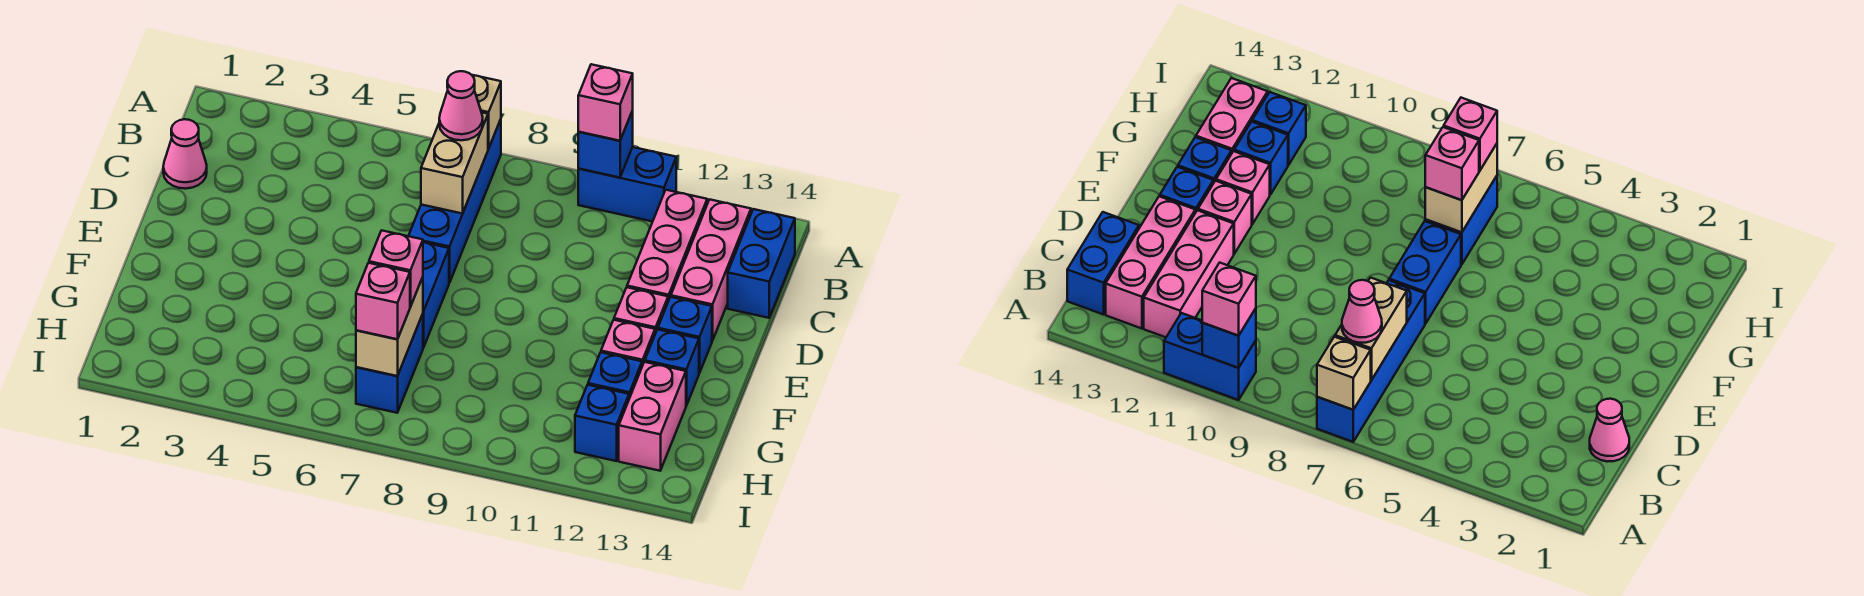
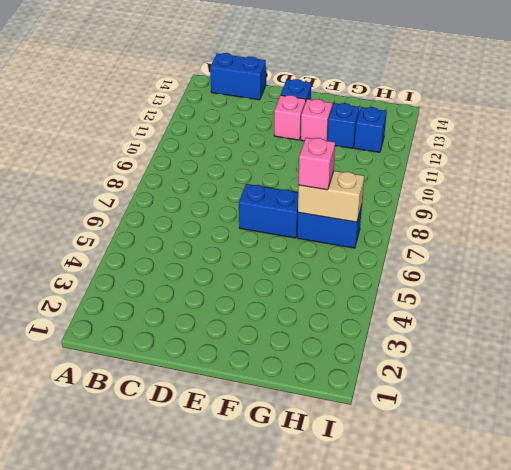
none -> blue brick A7:D7 level 1
none -> blue brick A10:A11 level 1
none -> pink brick B12:D12 level 1

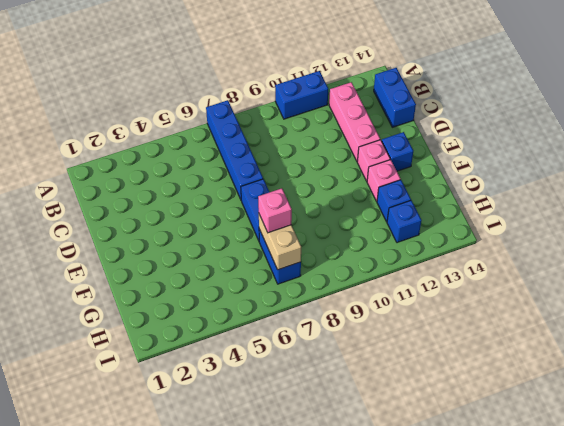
none -> pink brick B13:D13 level 1
none -> pink cone C1 level 1
none -> blue brick F13 level 1

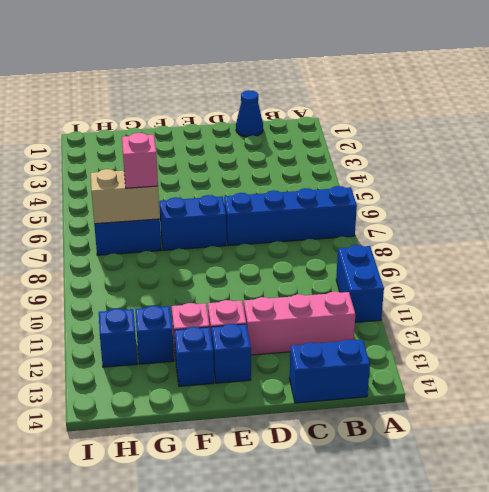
blue cone C1 level 1 -> pink cone C1 level 1
none -> pink brick B13:D13 level 1
none -> pink brick G13:H13 level 1
none -> tan brick A7 level 2

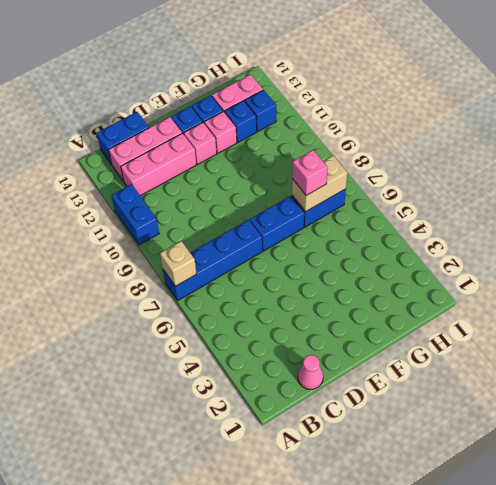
none -> blue brick A10 level 2
none -> tan brick B7:C7 level 2
none -> pink brick A10 level 3

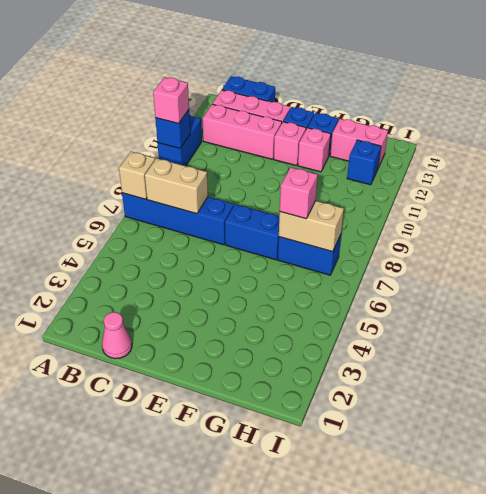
none -> blue brick G12 level 1
none -> pink cone B7 level 3
none -> pink brick H7 level 3

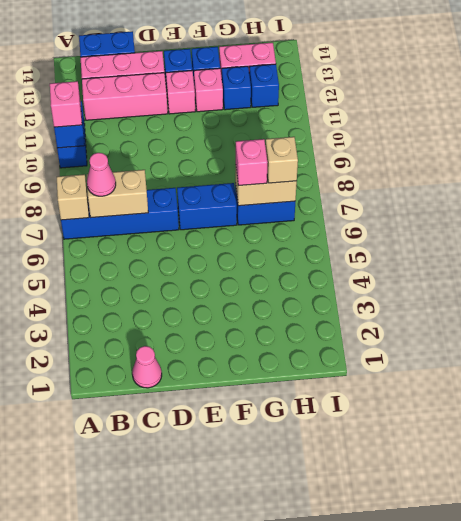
tan brick H7 level 3 -> pink brick H7 level 3

